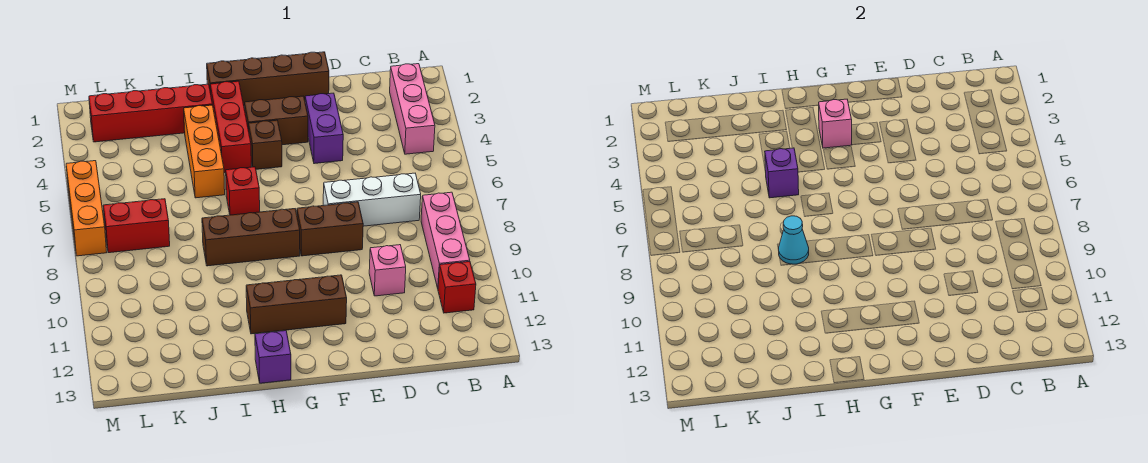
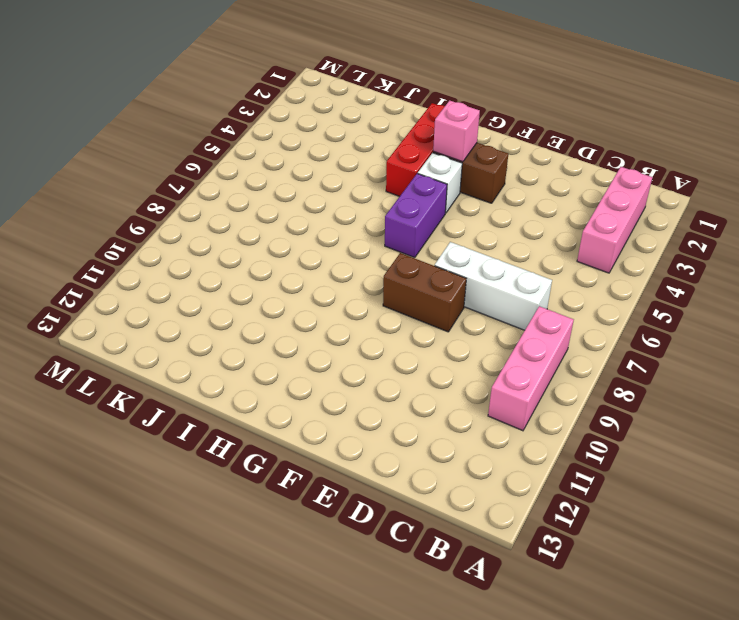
white brick G4 level 1 -> brown brick G4 level 1
purple brick G5:G6 level 1 -> purple brick E3:E4 level 1
none -> red brick B11 level 1
none -> pink brick D10 level 1
none -> brown brick E1:H1 level 1

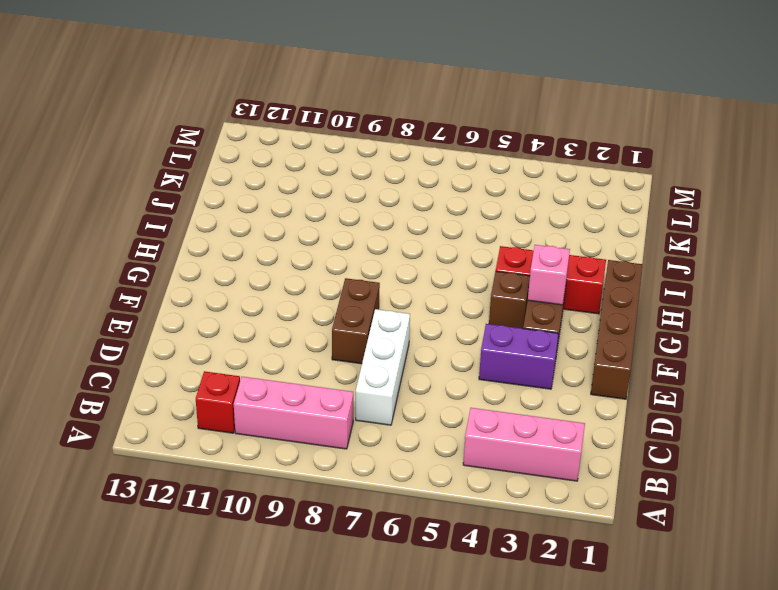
none -> pink brick D10 level 1
none -> brown brick F11:H11 level 1
none -> brown brick G8:I8 level 1

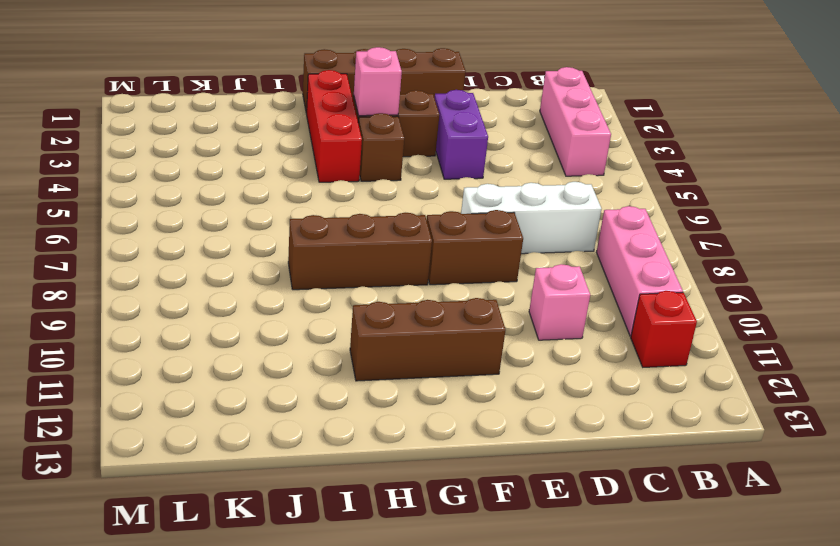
none -> red brick H6 level 1
none -> purple brick H13 level 1
none -> red brick I2:L2 level 1

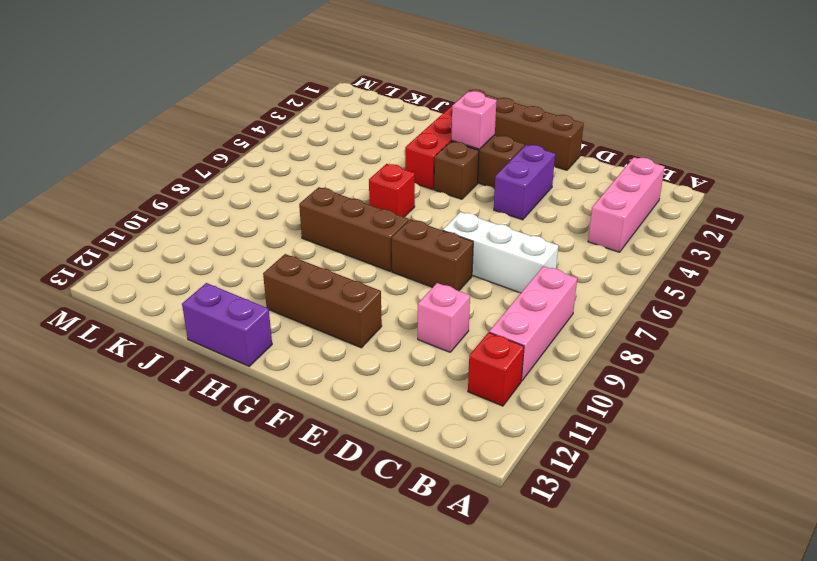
purple brick H13:I13 level 1 -> purple brick H13 level 1
none -> red brick I2:L2 level 1
none -> orange brick I3:I5 level 1
none -> red brick K7:L7 level 1

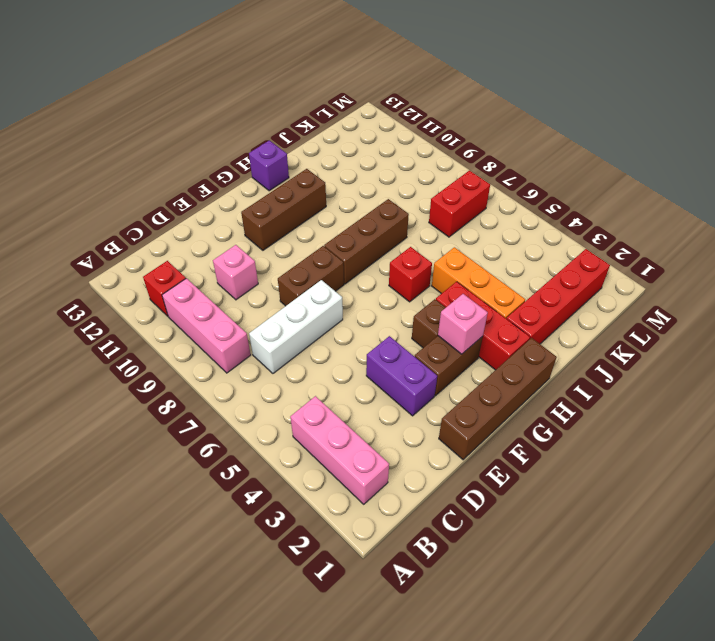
none -> orange brick M5:M7 level 1
none -> purple brick I5 level 2
none -> cyan cone I8 level 2

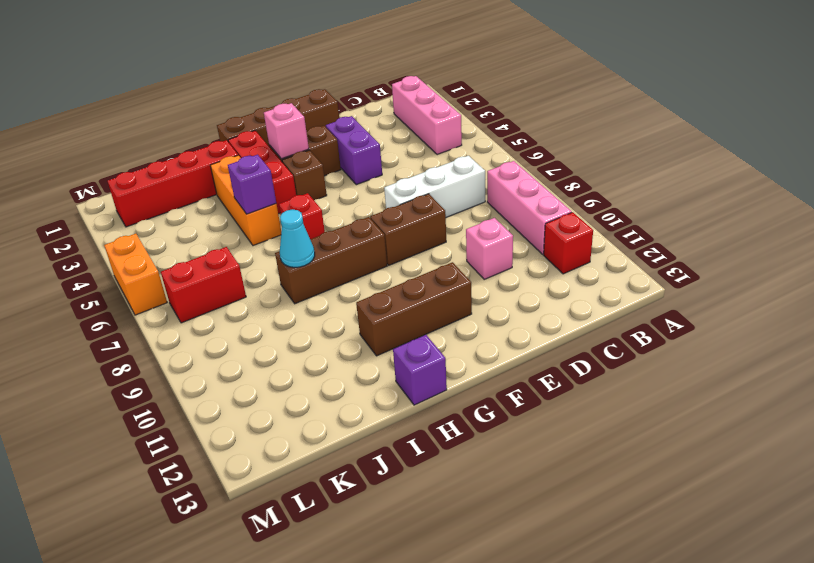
orange brick M5:M6 level 1 -> orange brick M5:M7 level 1

